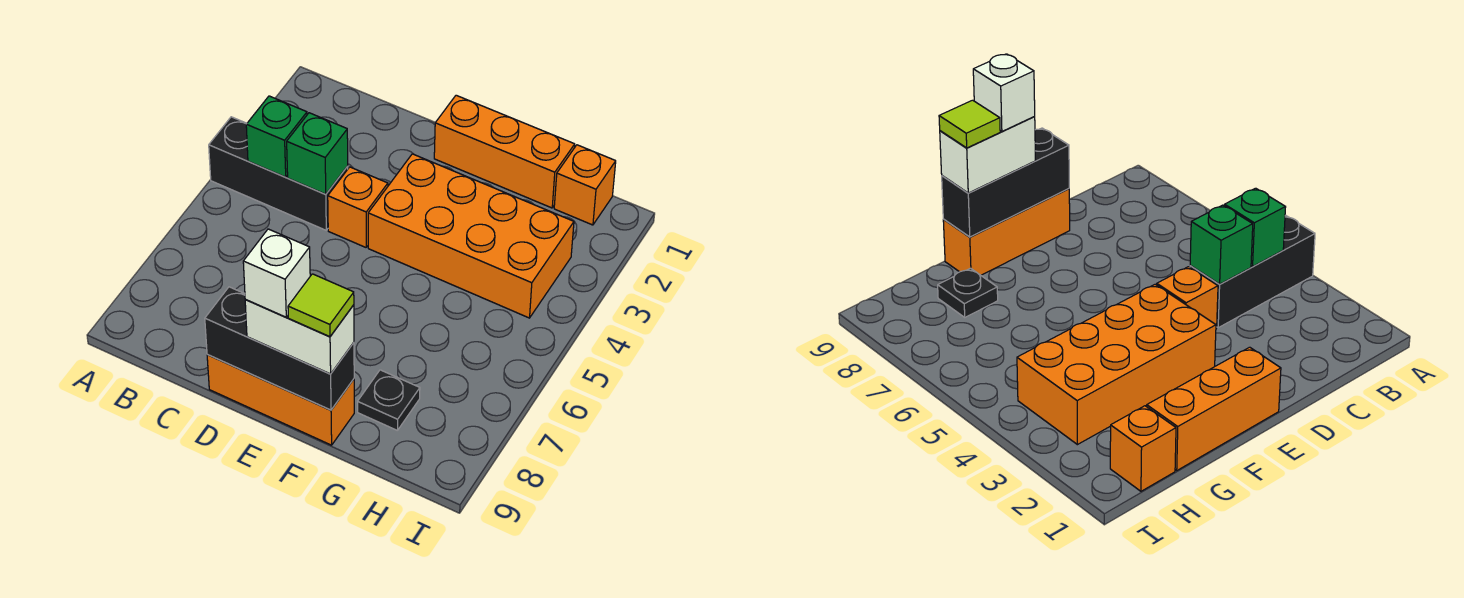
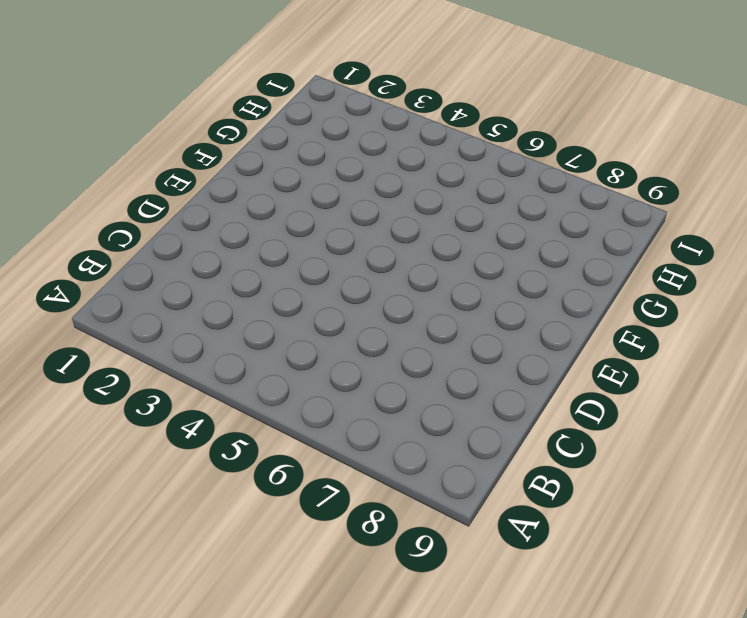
none -> black brick A4:C4 level 1
none -> orange brick D4 level 1
none -> orange brick D9:F9 level 1

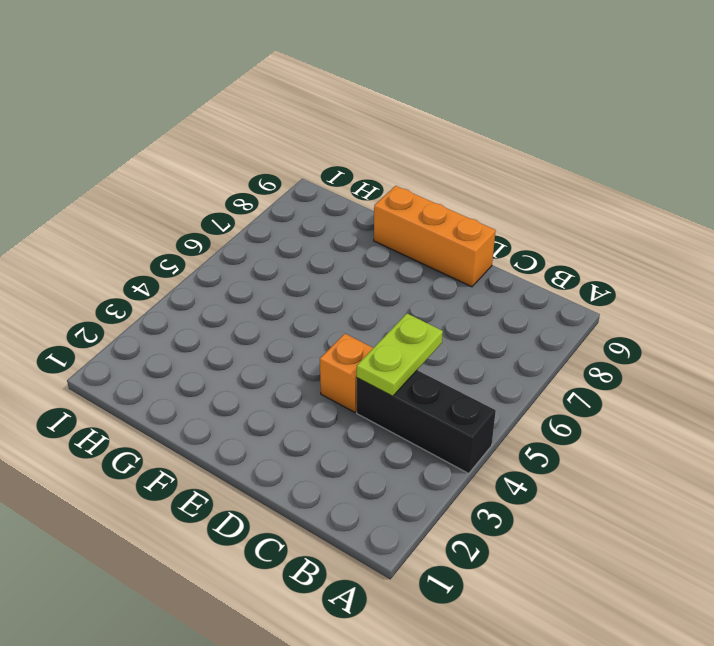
lime plate C4:C5 level 2 -> green brick C4 level 2
none -> orange brick E1:G1 level 1
none -> orange brick E3:H4 level 1
none -> black plate G8 level 1

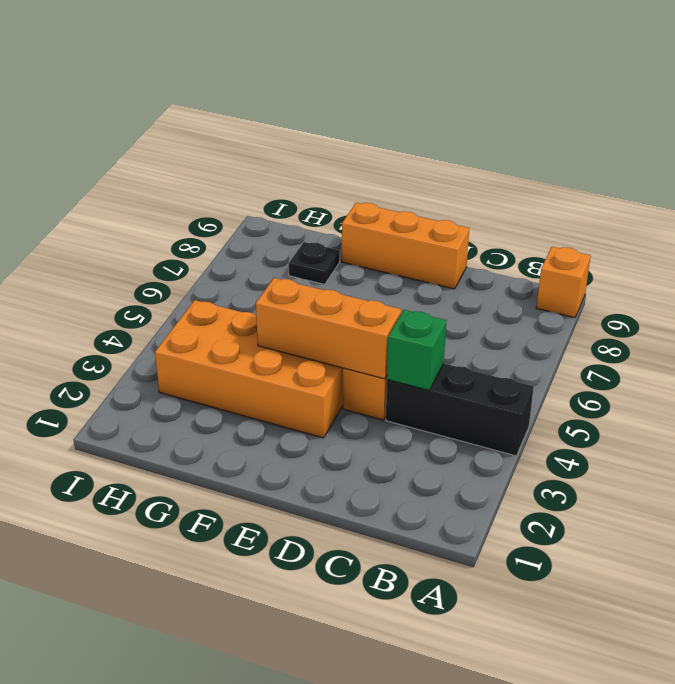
orange brick A9 level 1 -> orange brick H1 level 1
orange brick D4:F4 level 2 -> orange brick E1:G1 level 1
none -> green brick B4 level 2
none -> black brick D9:F9 level 2
none -> white brick E9:F9 level 3

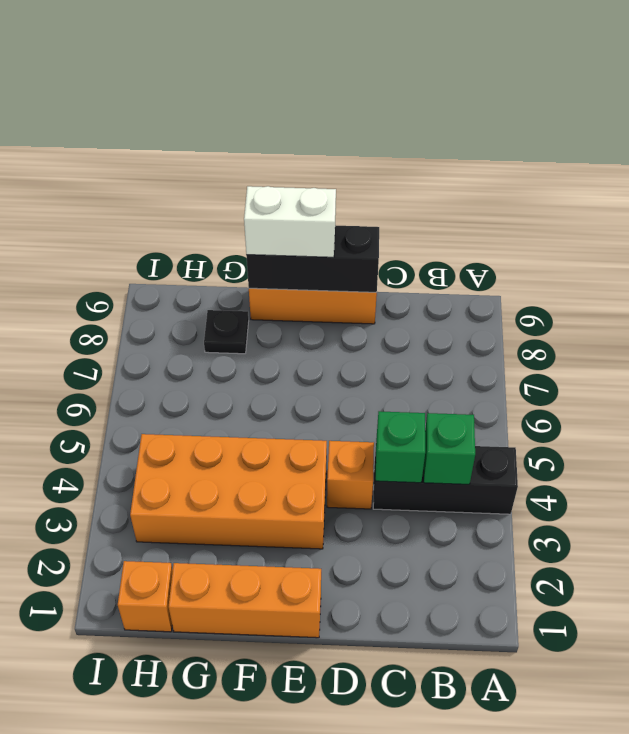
none -> white brick E9 level 4
none -> lime tile F9 level 4

